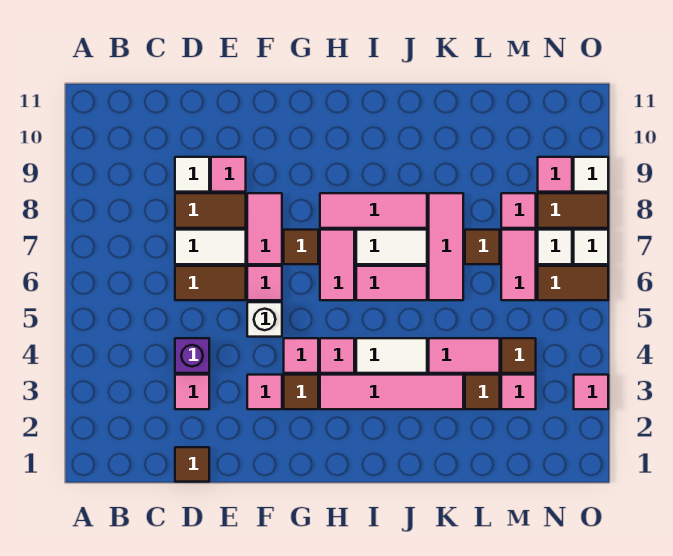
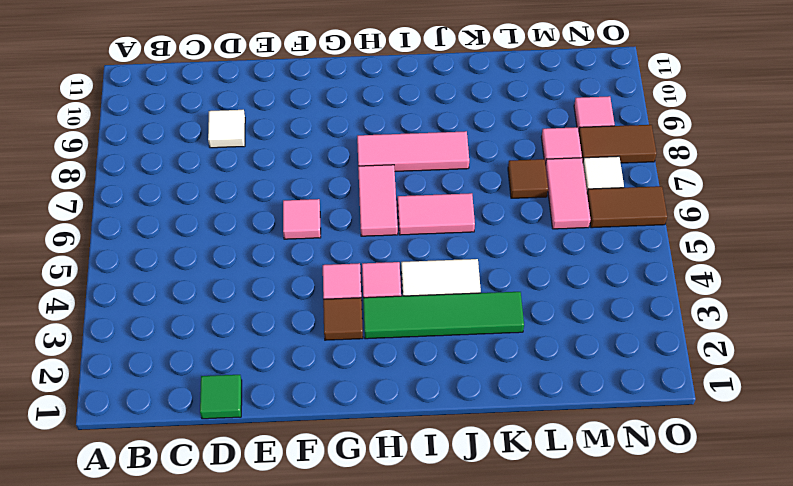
green tile D1 level 1 -> brown tile D1 level 1
green tile H3:K3 level 1 -> pink tile H3:K3 level 1
none -> pink tile D3 level 1
none -> purple brick D4 level 1
none -> brown tile D6:E6 level 1
none -> white tile D7:E7 level 1

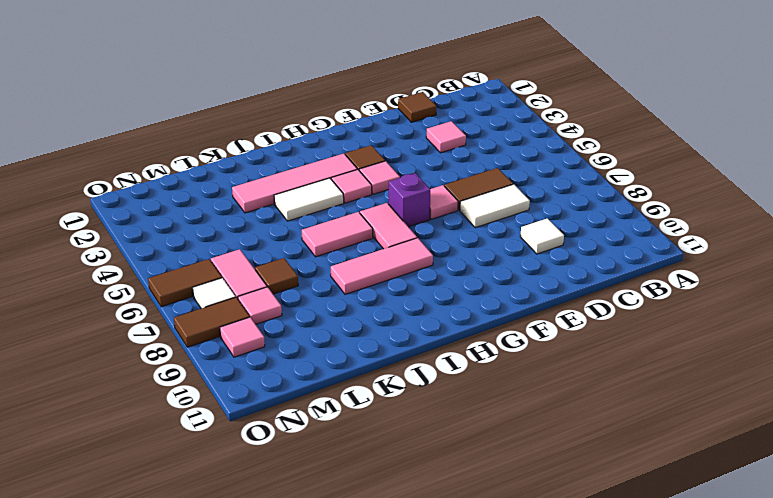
purple brick G6 level 1 -> purple brick D4 level 1
none -> brown tile D8:E8 level 1
none -> pink tile E9 level 1
none -> pink tile F3 level 1
none -> white brick F5 level 1

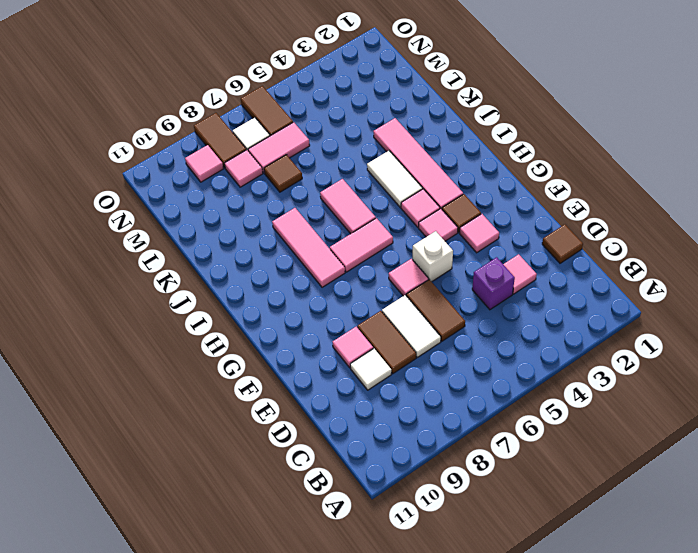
none -> pink tile F7:F8 level 1
none -> brown tile G7 level 1
none -> white tile I7:J7 level 1
none -> pink tile K4:L4 level 1

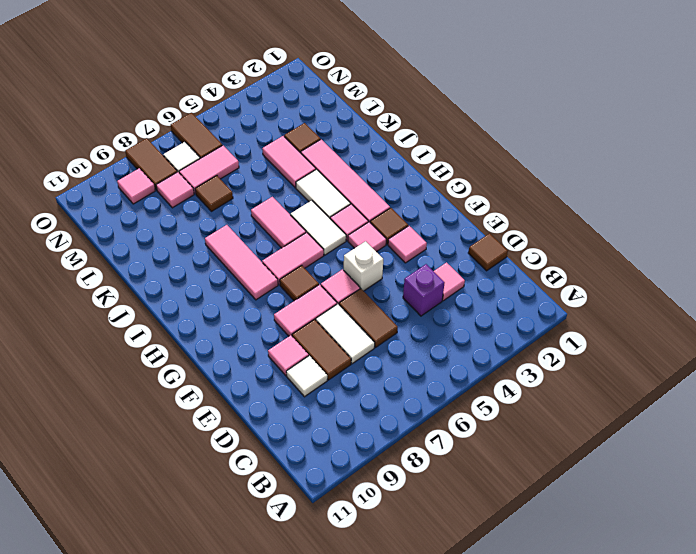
white tile H5:I5 level 1 -> white tile I7:J7 level 1
none -> pink tile K6:K8 level 1
none -> pink tile M3 level 1
none -> brown tile M4 level 1
none -> pink tile O3 level 1

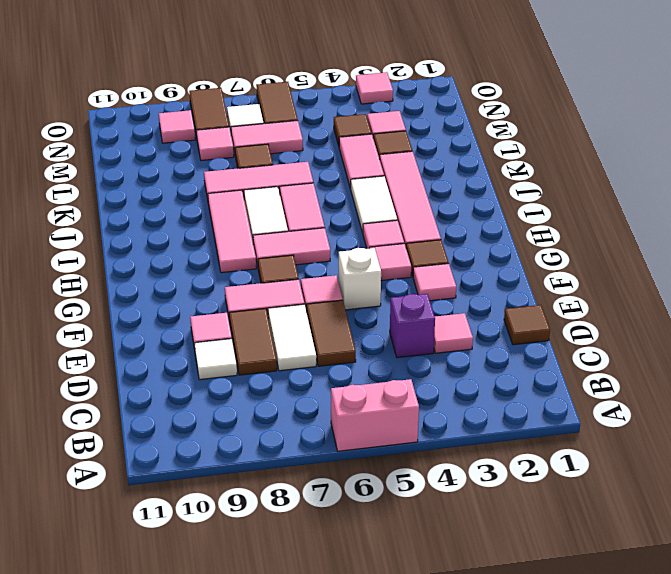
pink brick A5:A6 level 1 -> none
none -> white tile O7 level 1
none -> white tile O9 level 1

